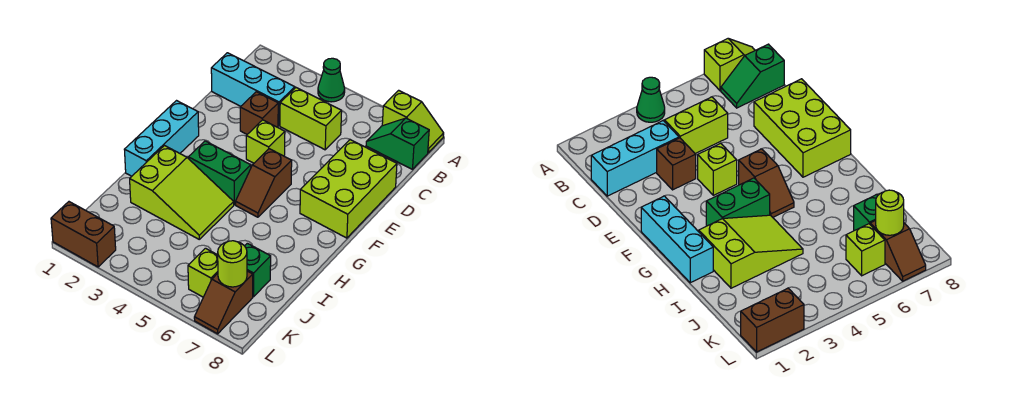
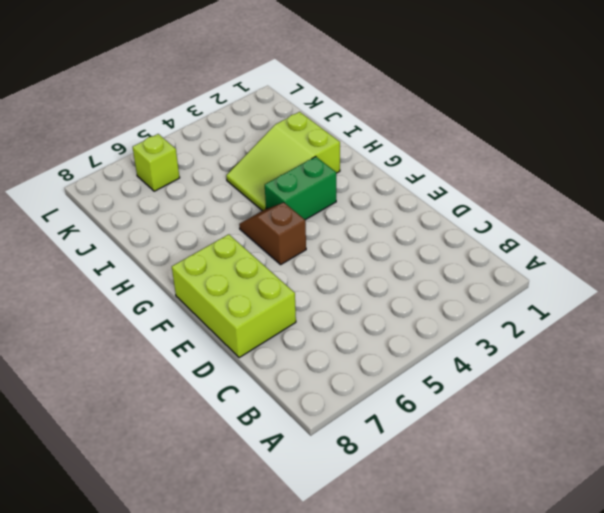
none -> green cone A4 level 1
none -> lime slope A7:A8 level 1 top 7
none -> green slope B7:B8 level 1 top 8

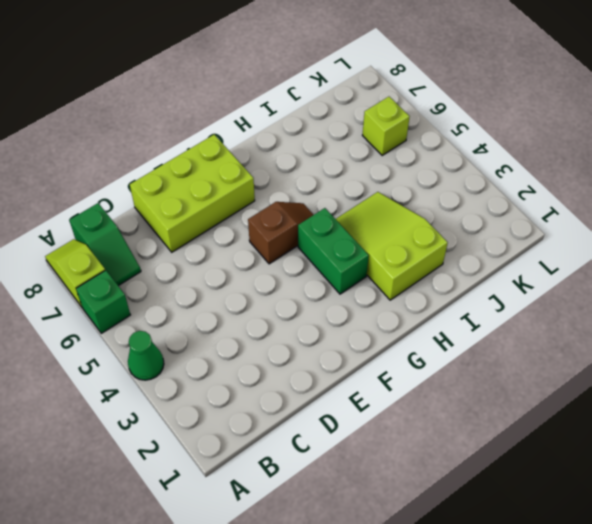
green brick A6 level 1 -> green brick J7 level 1
none -> cyan brick C1:C3 level 1
none -> lime brick C4:C5 level 1
none -> brown brick D3 level 1

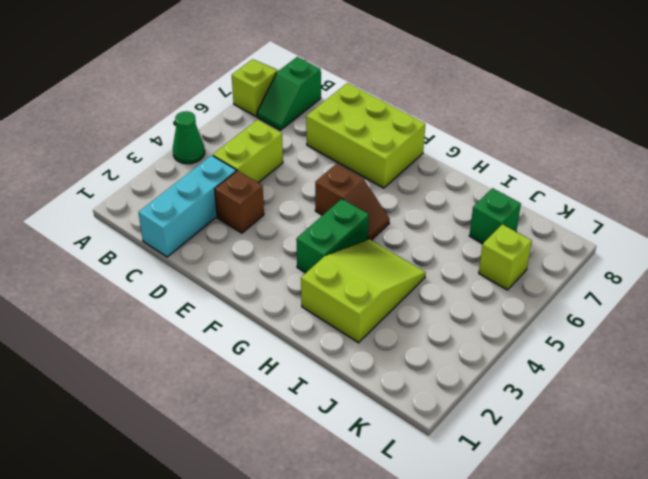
none -> lime brick E4 level 1
none -> cyan brick F1:H1 level 1
none -> brown slope K7:L7 level 1 top K

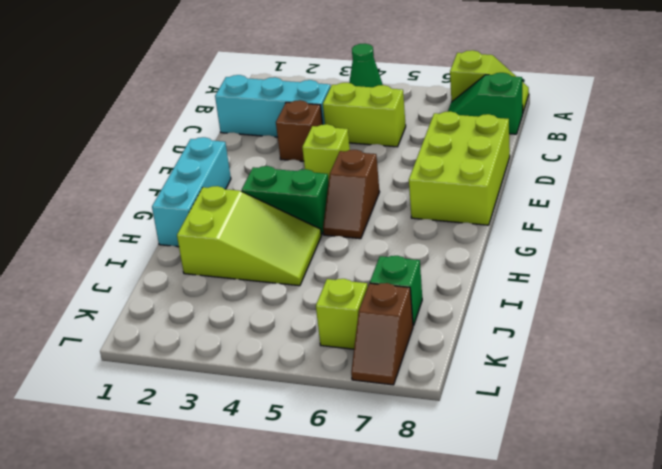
none -> brown brick L1:L2 level 1
none -> lime round brick K7 level 2

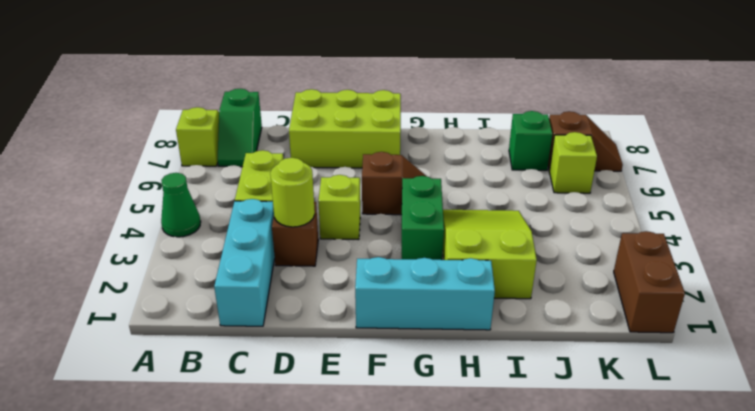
lime round brick D3 level 2 -> lime round brick K7 level 2

